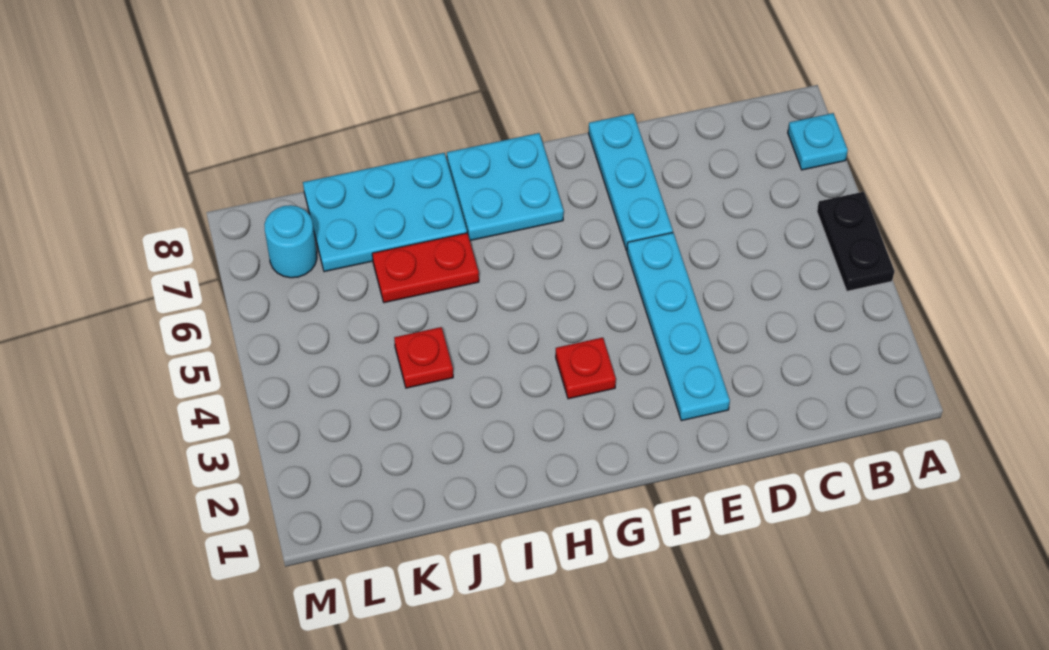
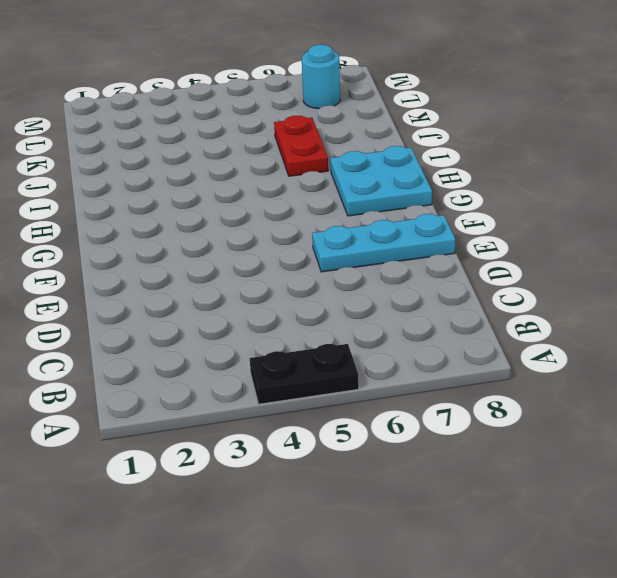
none -> cyan plate A7 level 1
none -> cyan plate E2:E5 level 1

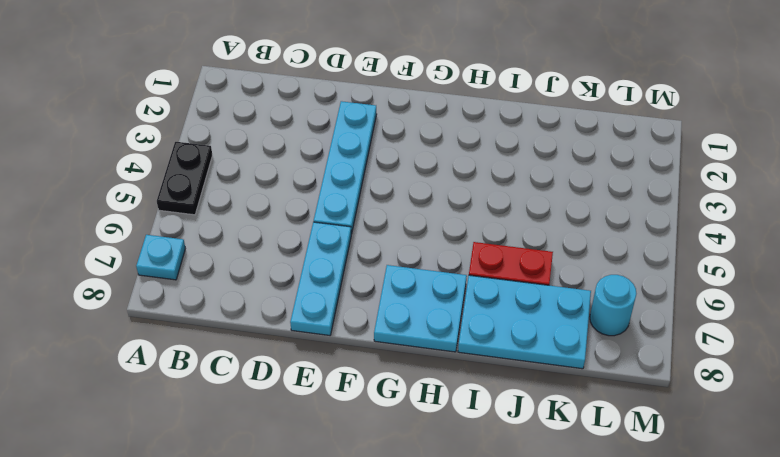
none -> red plate G3 level 1
none -> red plate J4 level 1

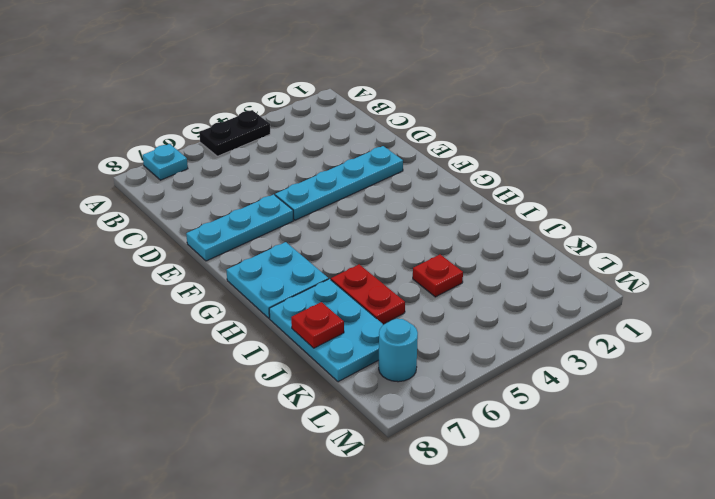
red plate J8 level 2 -> red plate G3 level 1

